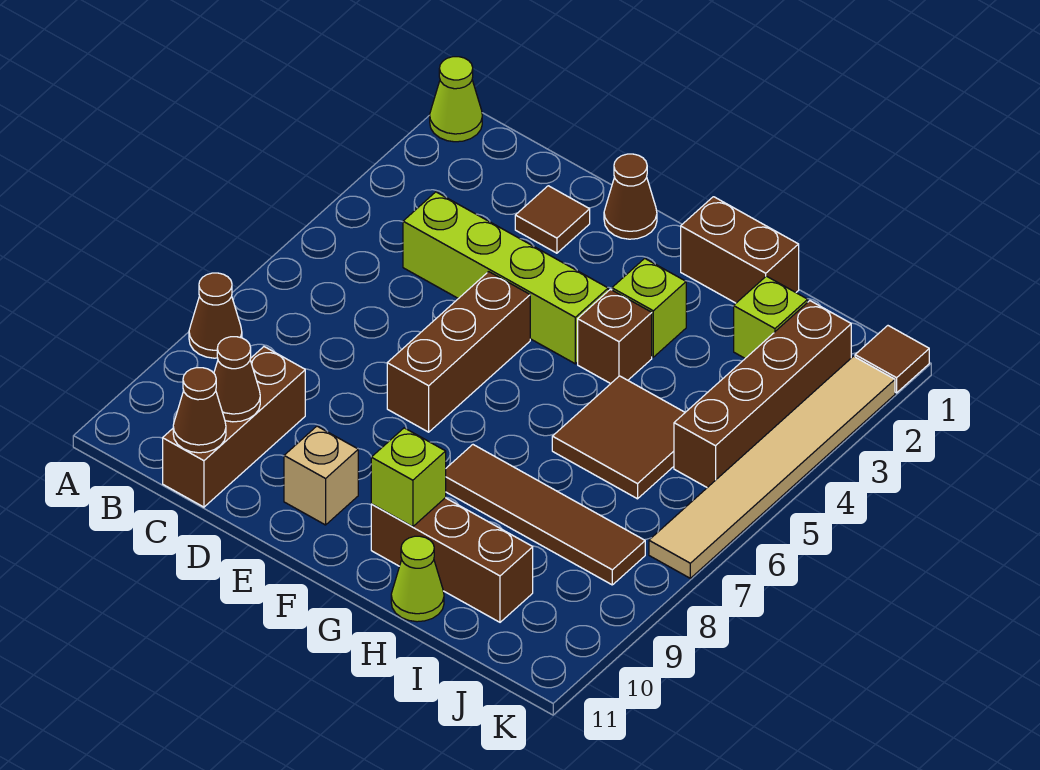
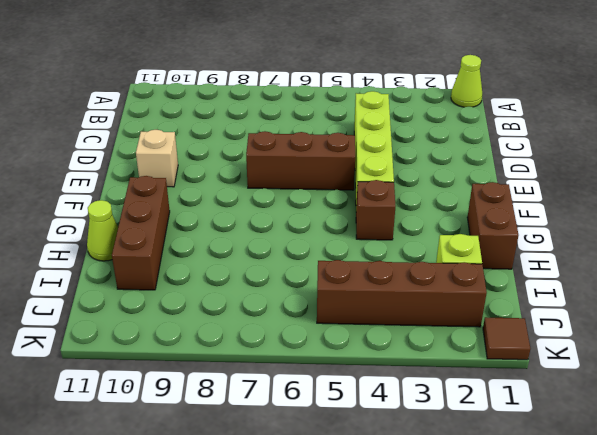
none -> brown cone A8 level 1
none -> brown brick C9:C11 level 1
none -> brown tile D2 level 1

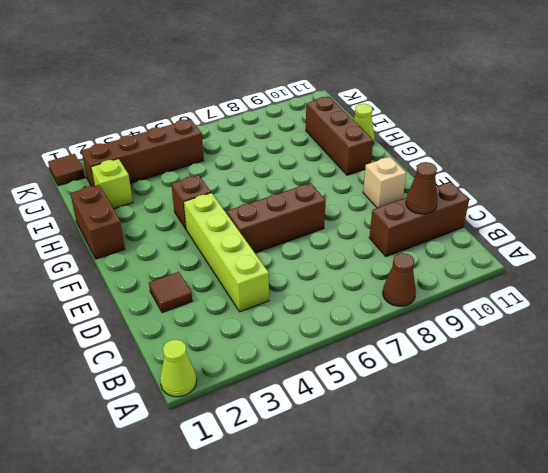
none -> brown cone E1 level 1
none -> lime brick G3 level 1
none -> brown tile G8:J8 level 1

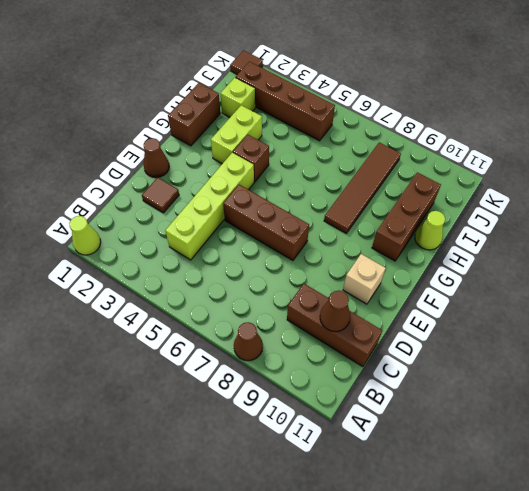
lime brick G3:H3 level 1 -> lime brick G3 level 1
none -> brown tile H5:I6 level 1
none -> tan tile K2:K7 level 1
none -> brown cone C11 level 2

